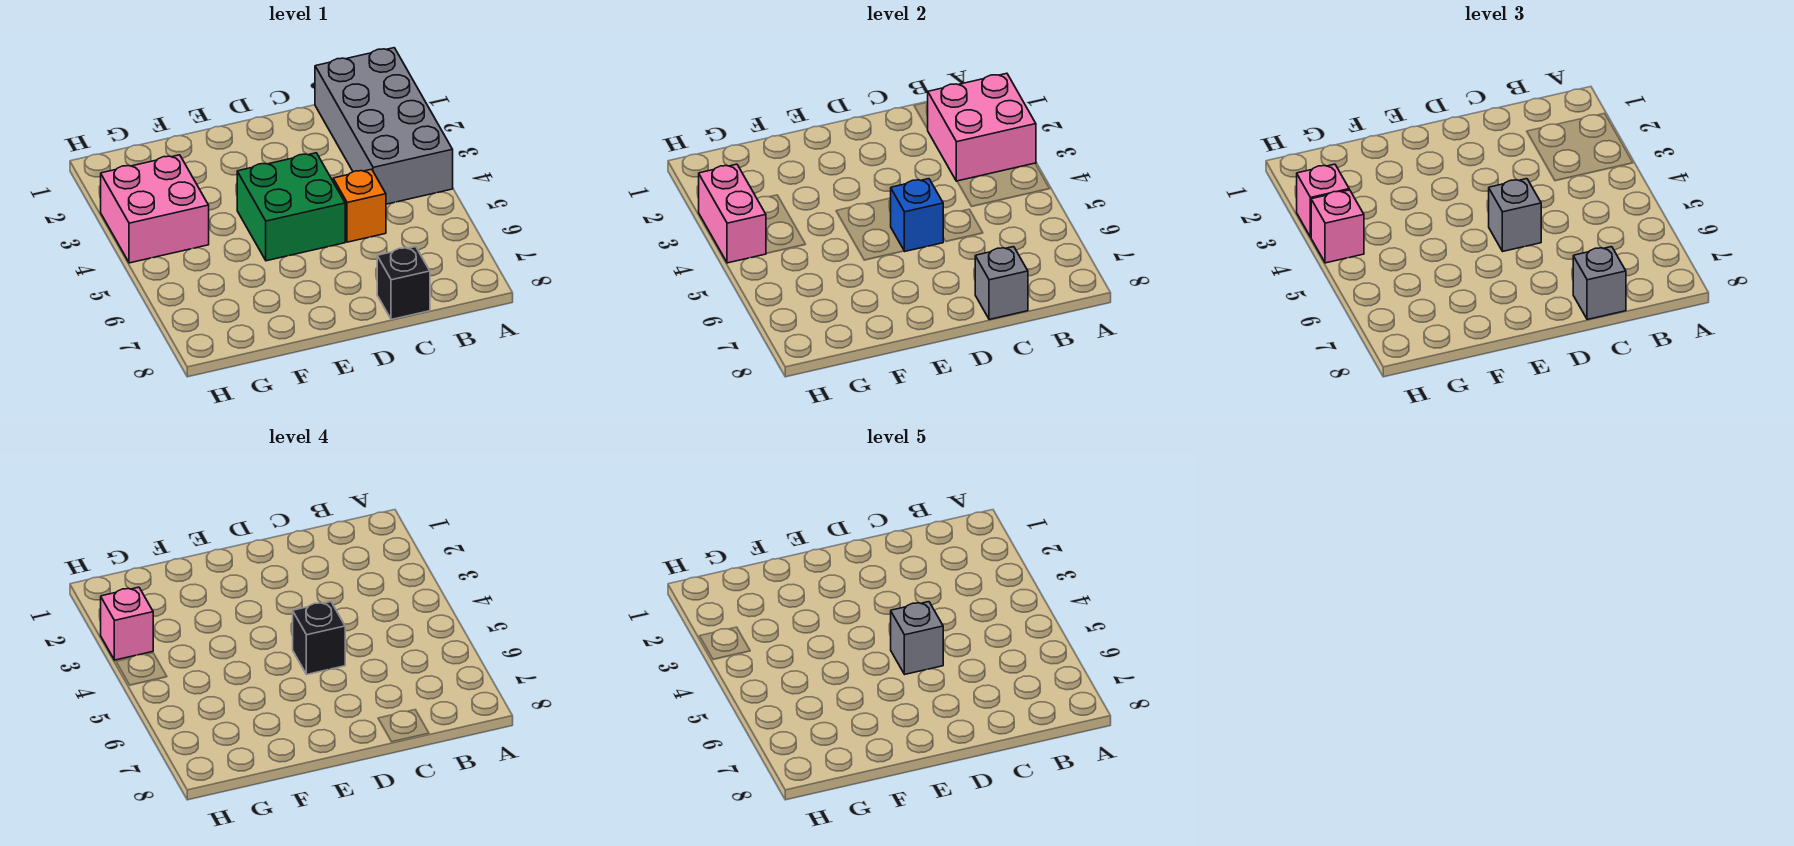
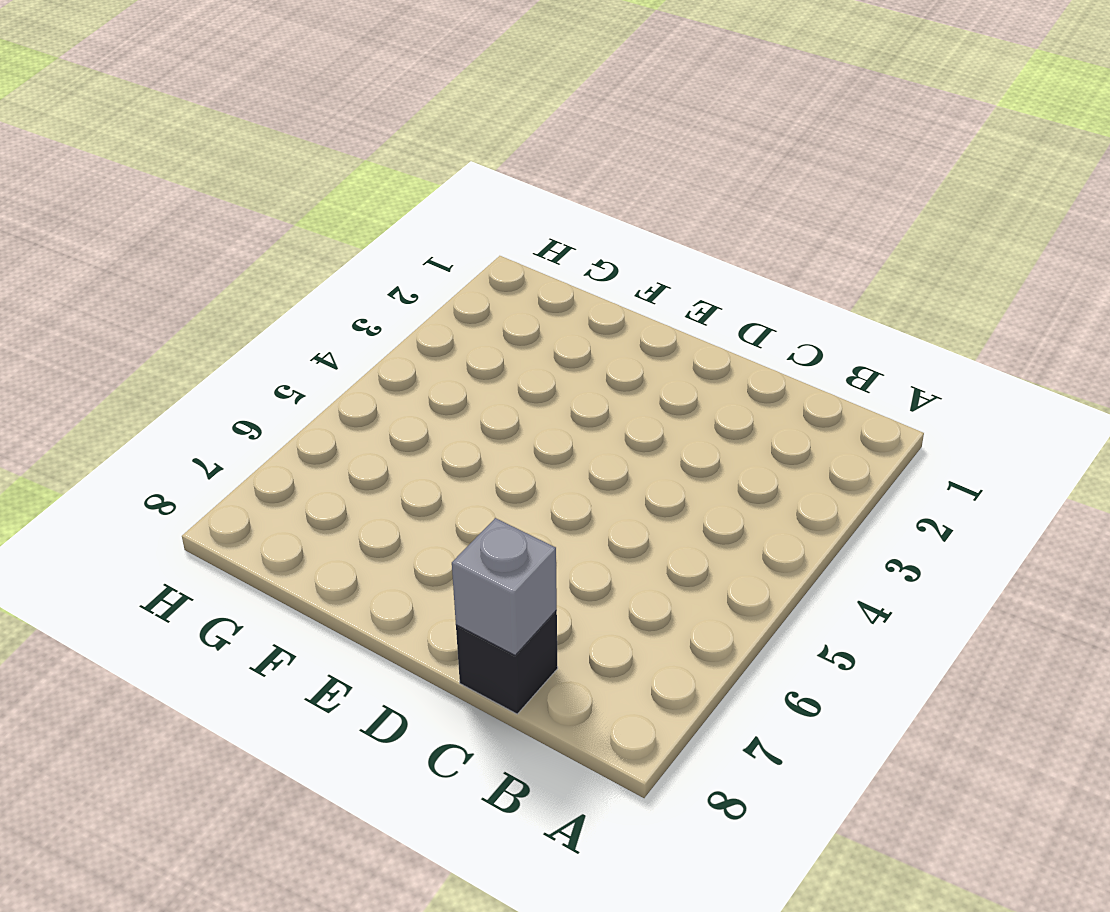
none -> grey brick A1:B4 level 1
none -> orange brick C5 level 1
none -> green brick D4:E5 level 1

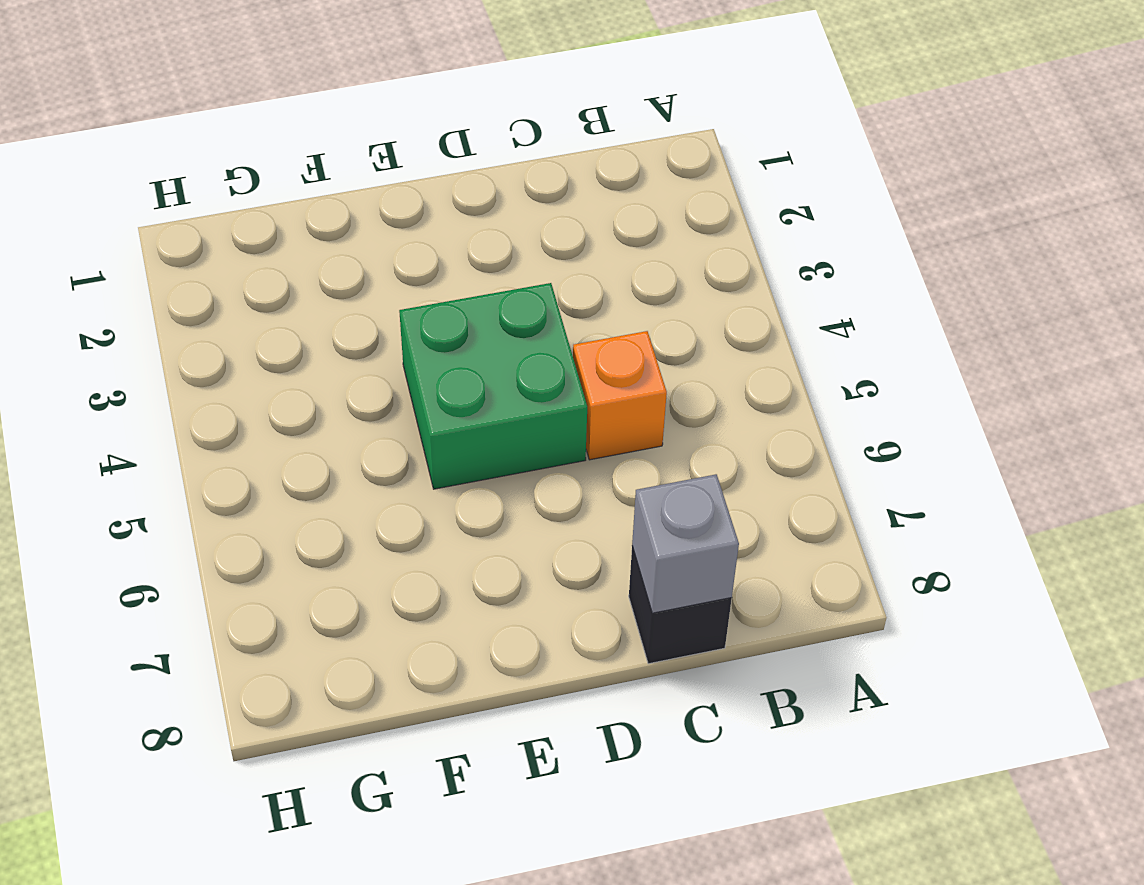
none -> grey brick A1:B4 level 1
none -> pink brick G3:H4 level 1
none -> pink brick A2:B3 level 2

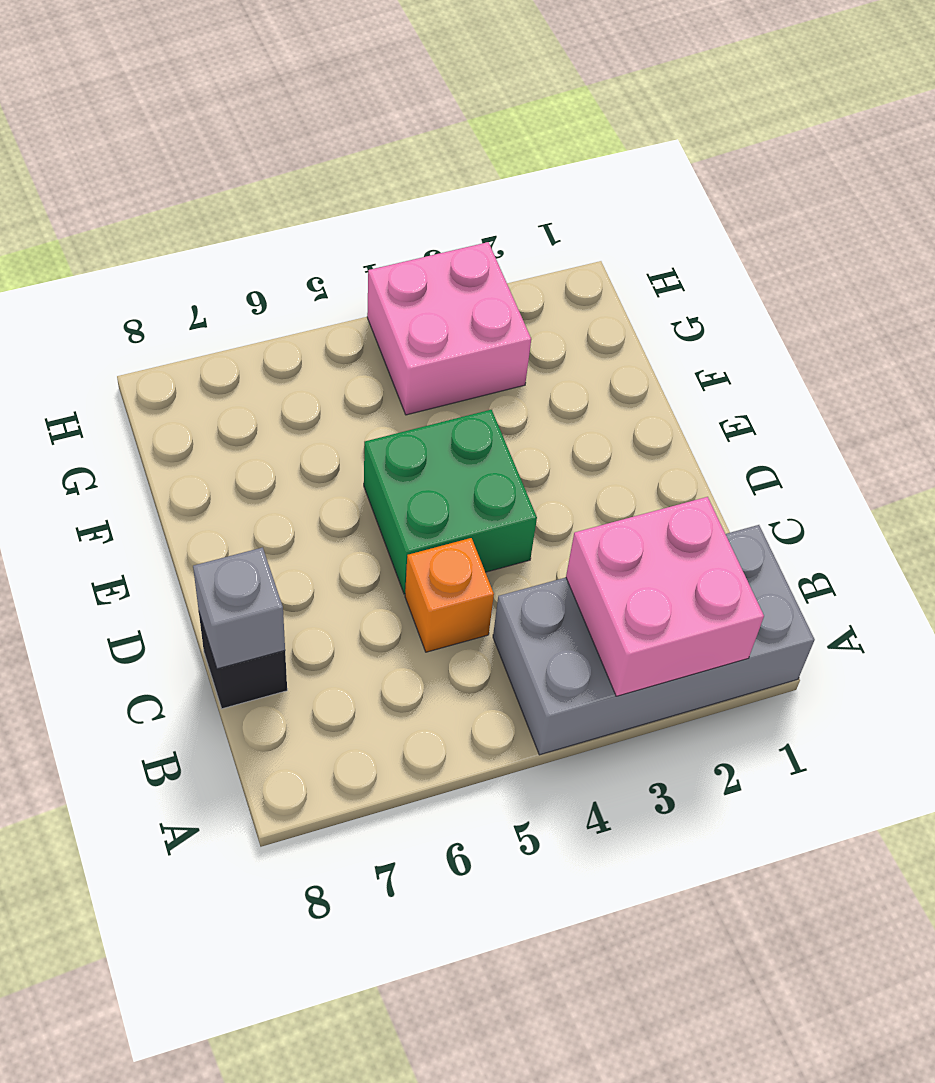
none -> blue brick D5 level 2
none -> pink brick H3:H4 level 2
none -> grey brick C8 level 3

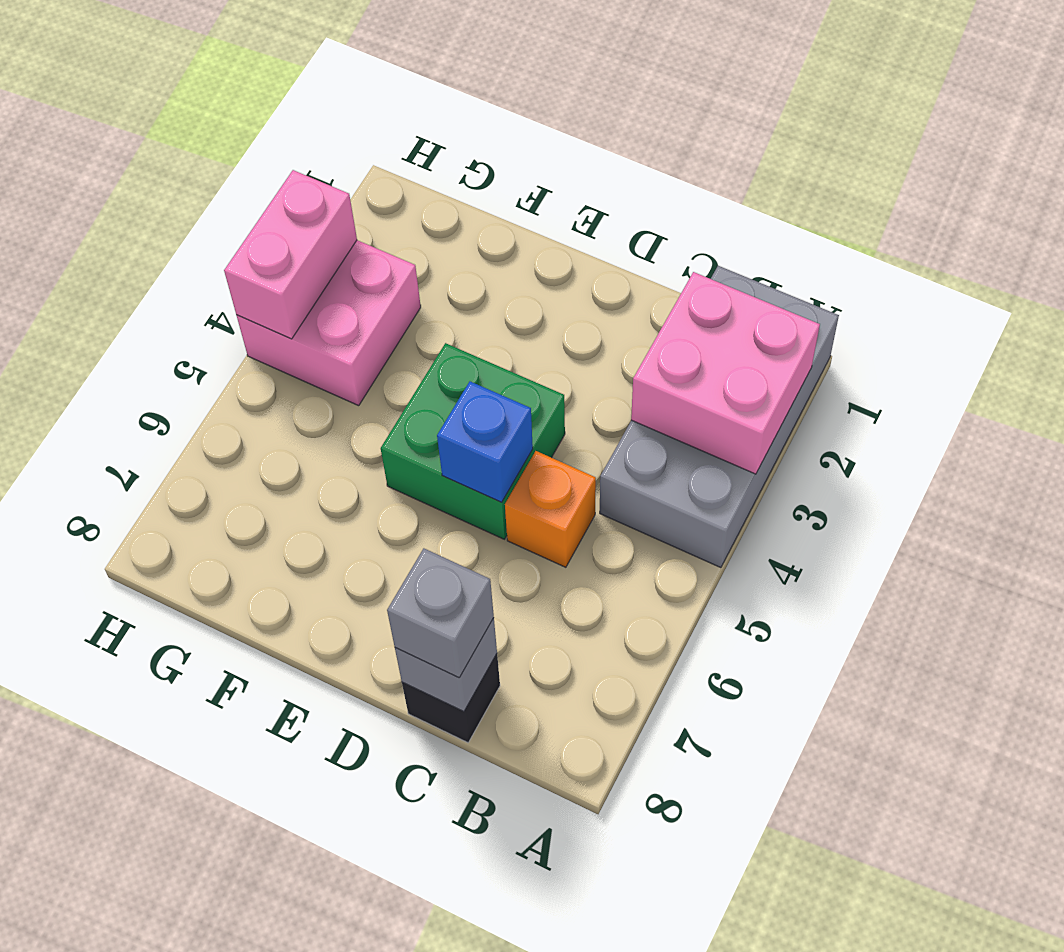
none -> grey brick D5 level 3
none -> pink brick H3 level 3
none -> pink brick H4 level 3

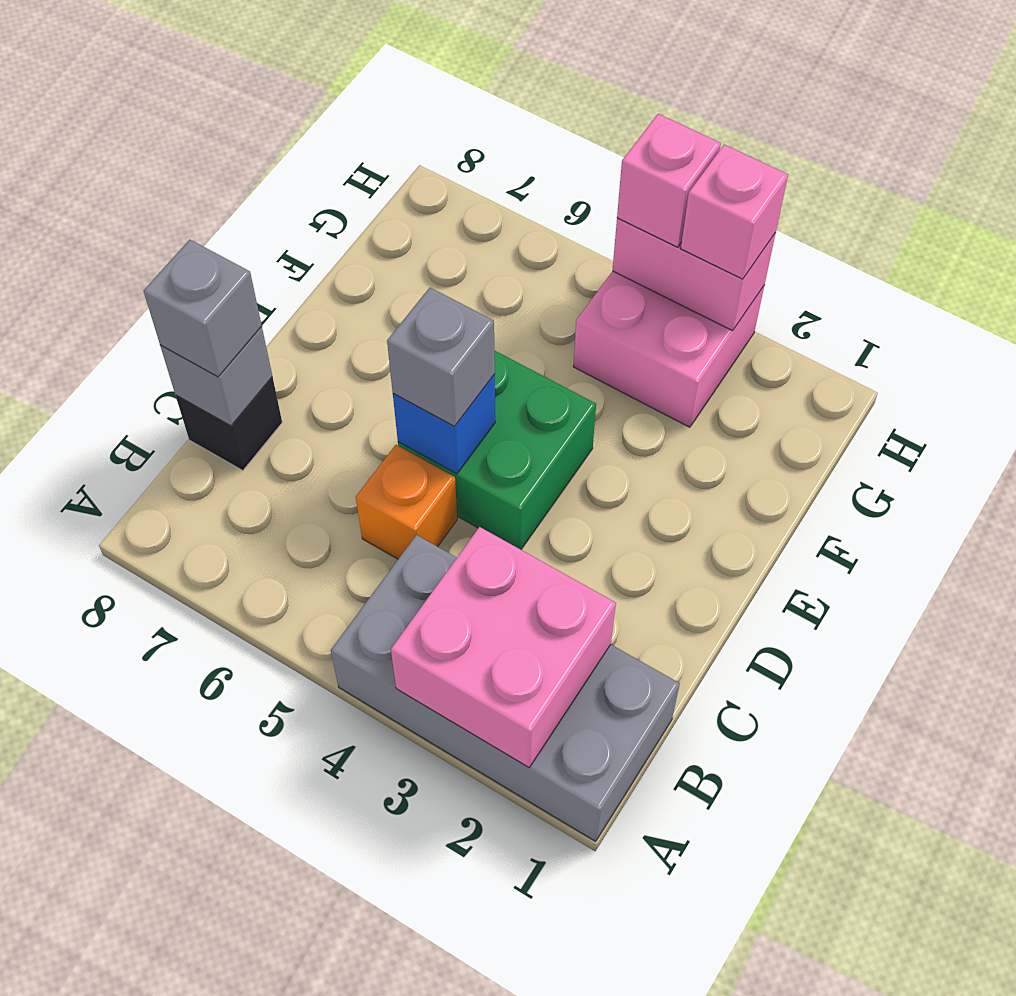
none -> black brick D5 level 4
none -> pink brick H3 level 4
none -> grey brick D5 level 5

